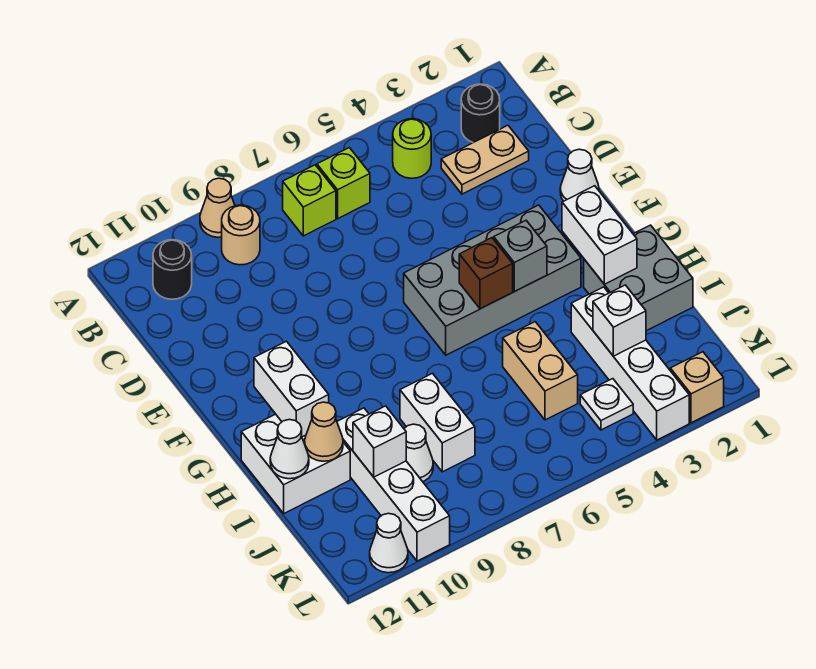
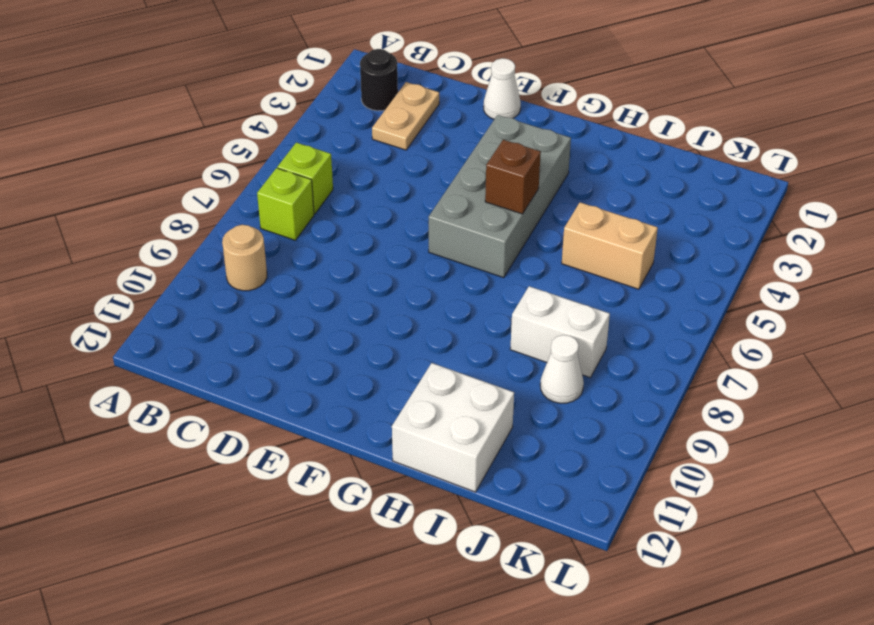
none -> tan cone A9 level 1
none -> lime round brick B4 level 1
none -> black round brick B11 level 1

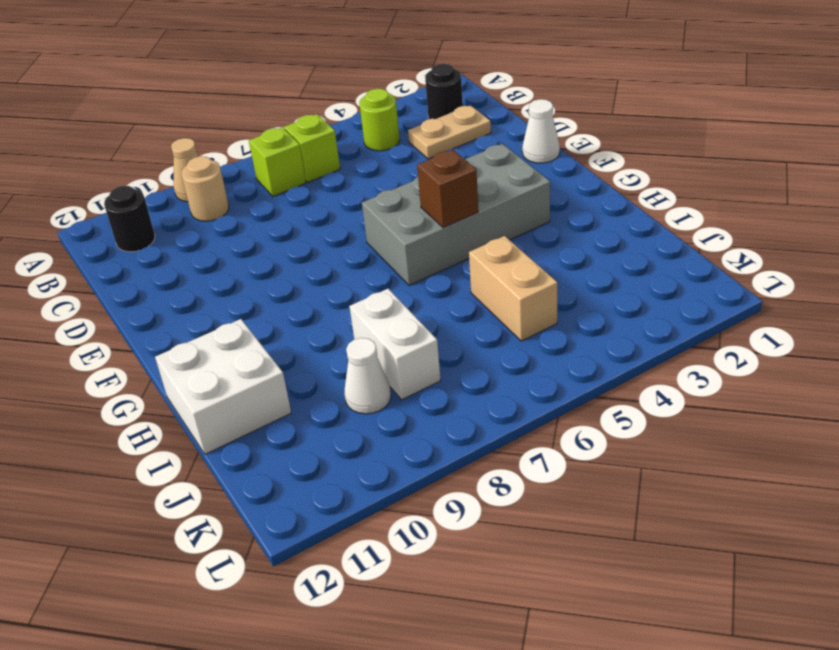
none -> grey brick H1:I2 level 1
none -> white brick I3:L3 level 1
none -> white brick I10:L10 level 1

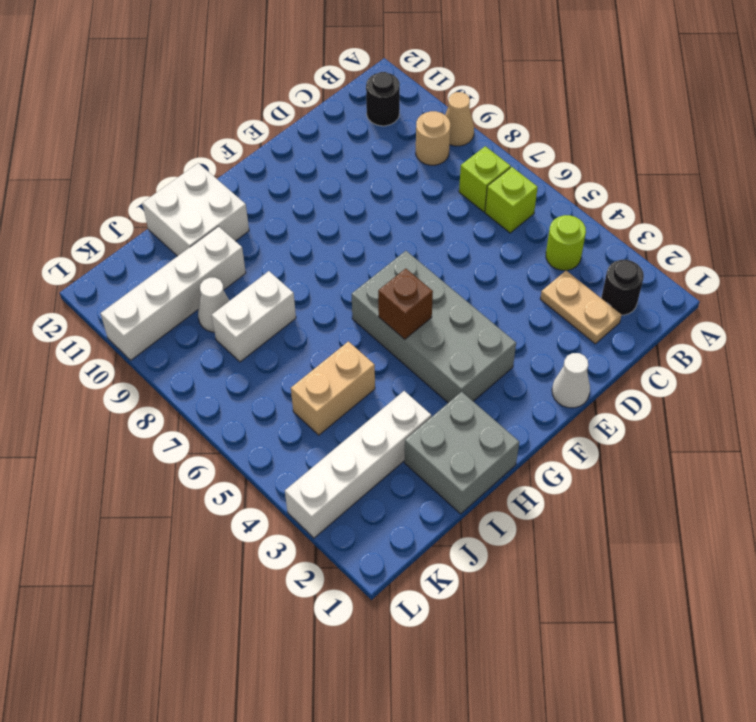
none -> white plate K4 level 1
none -> tan brick L2 level 1
none -> white cone L11 level 1

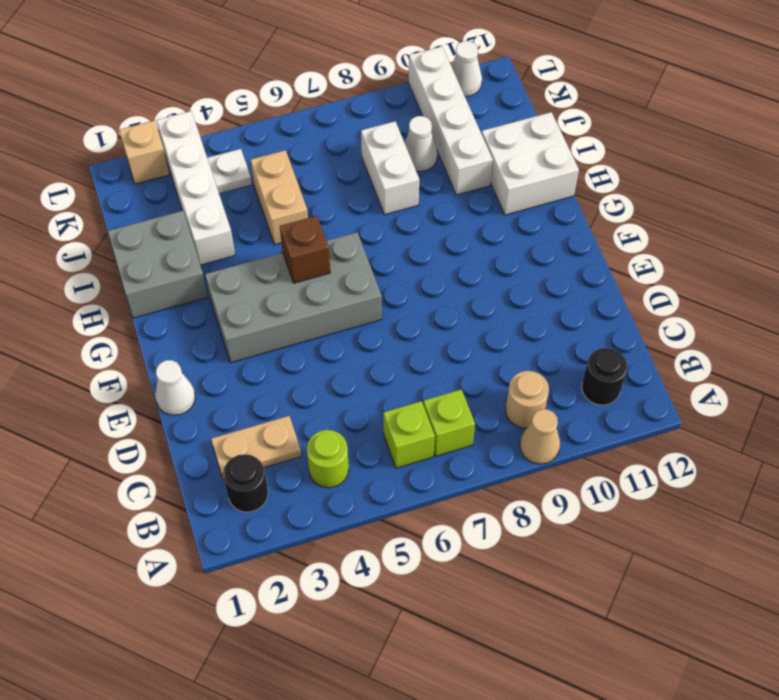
none -> white brick G2:H2 level 2
none -> grey brick G4 level 2
none -> white brick G11:H11 level 2

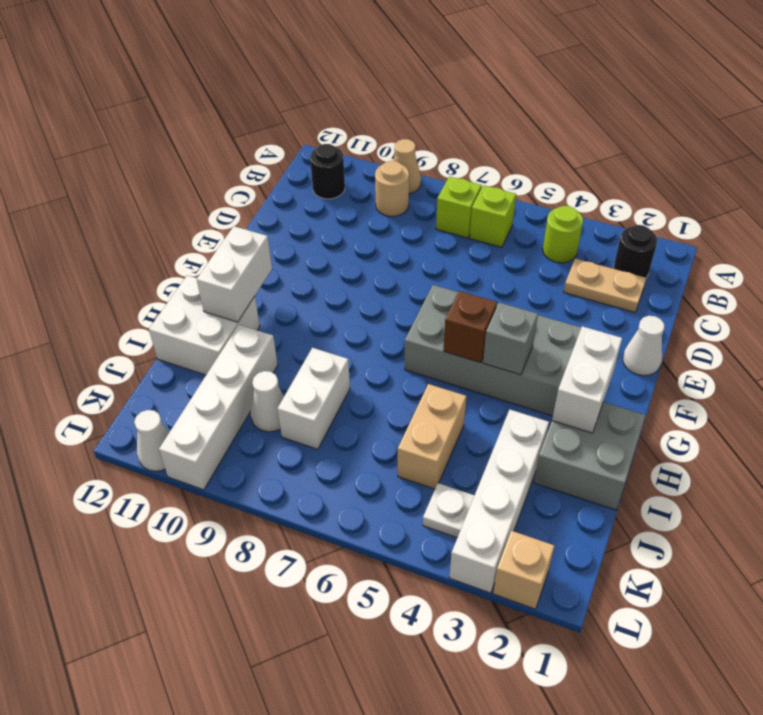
none -> tan cone I11 level 2
none -> white cone I12 level 2
none -> white brick J3 level 2

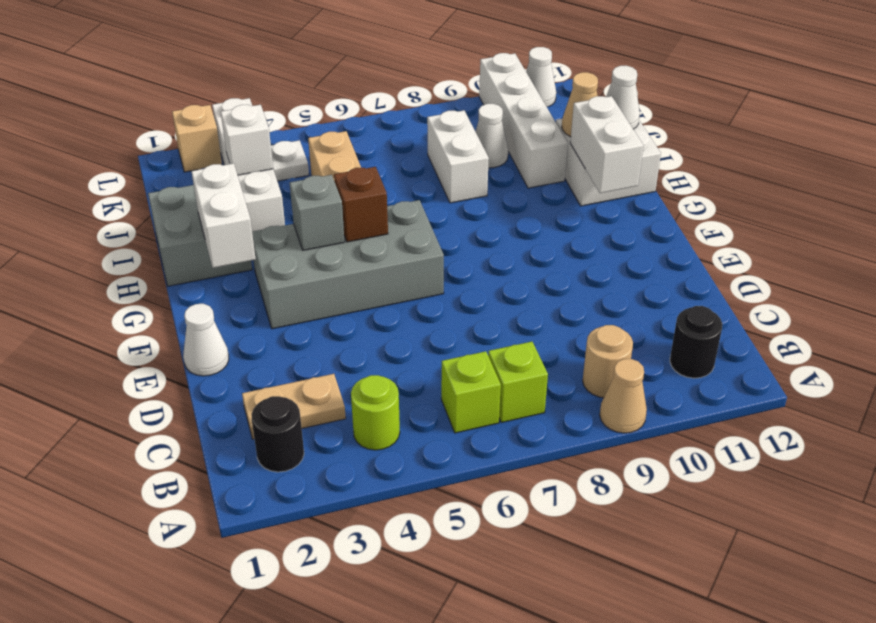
none -> white brick J10 level 2

